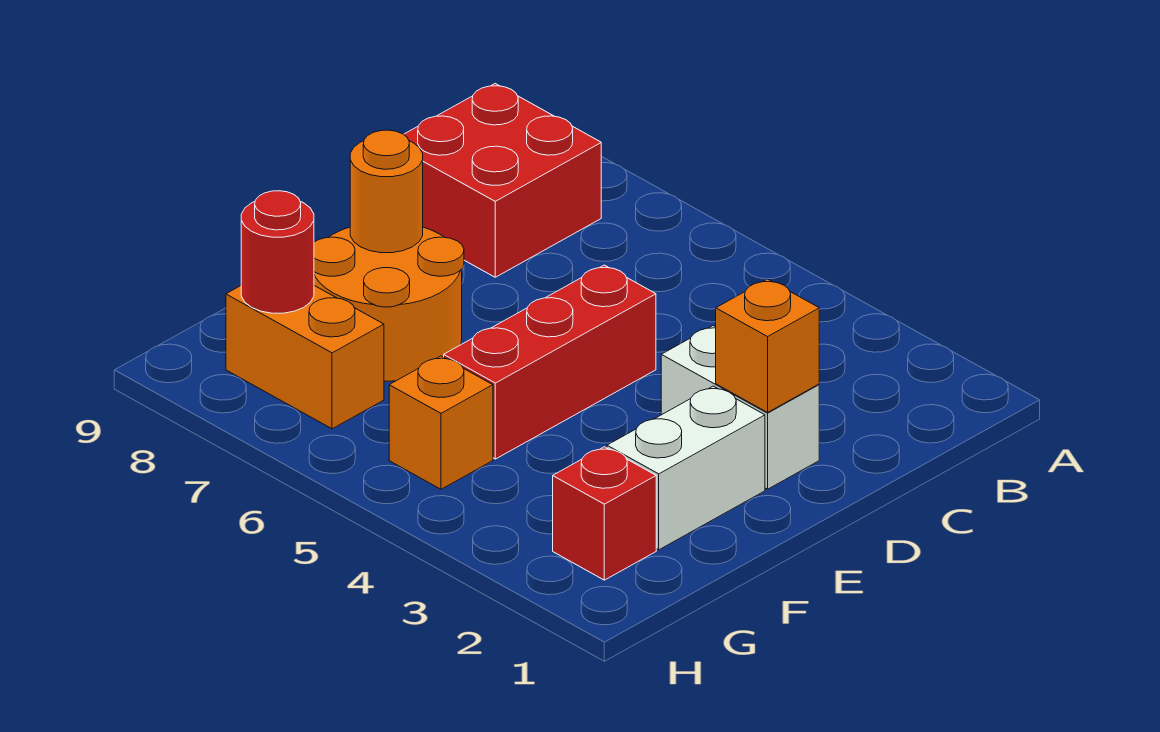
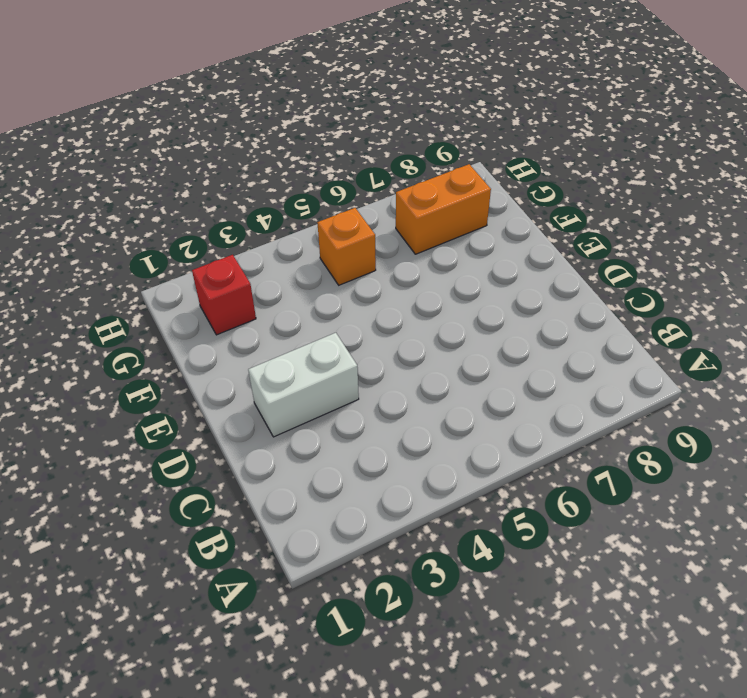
none -> red brick B8:C9 level 1
none -> red brick D5:F5 level 1

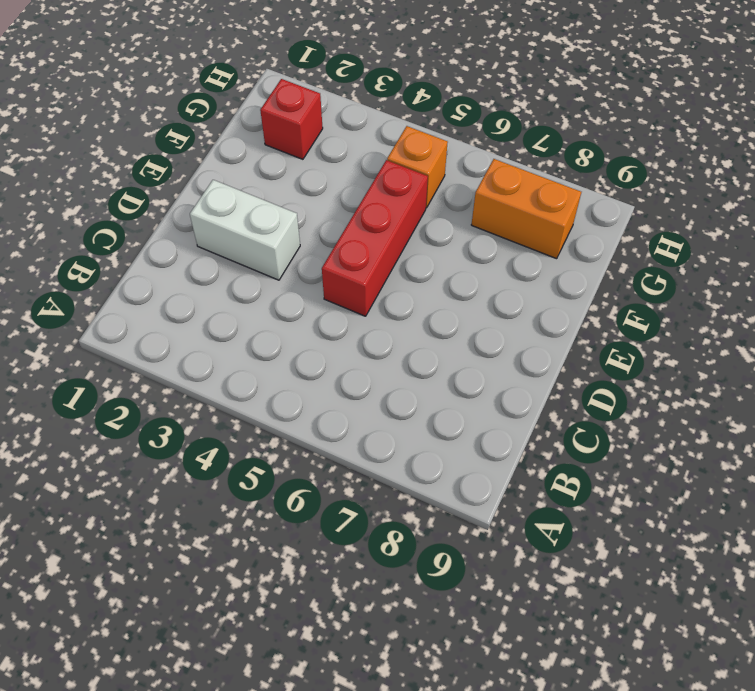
none -> red brick B8:C9 level 1
none -> white brick E2:F2 level 1

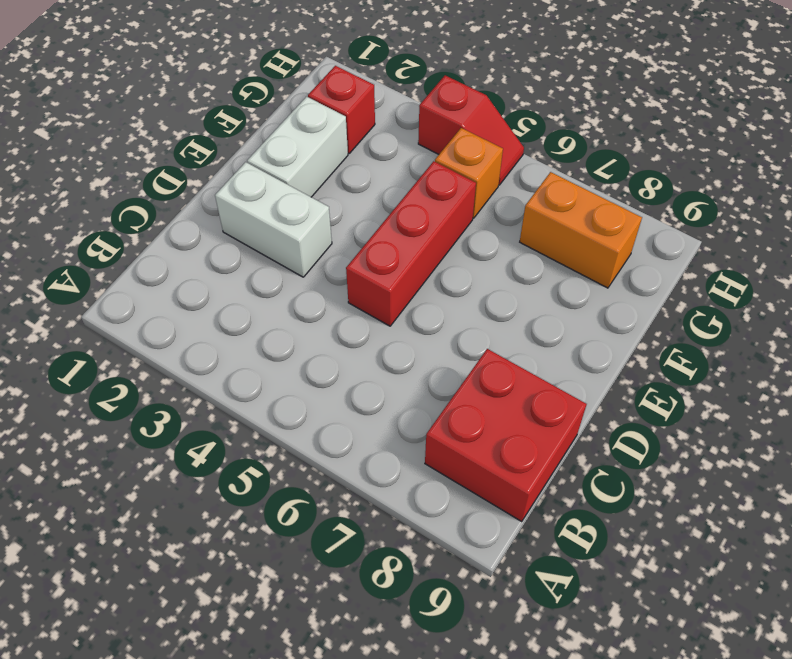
red slope H4:H5 level 1 top 4 -> none
none -> orange round brick E7:F8 level 1
none -> orange brick D2 level 2

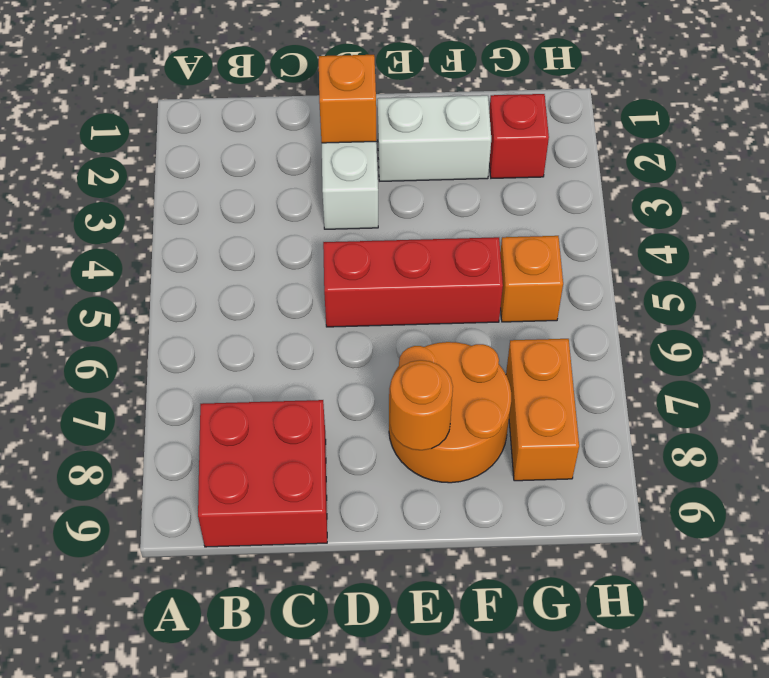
none -> red round brick G8 level 2

